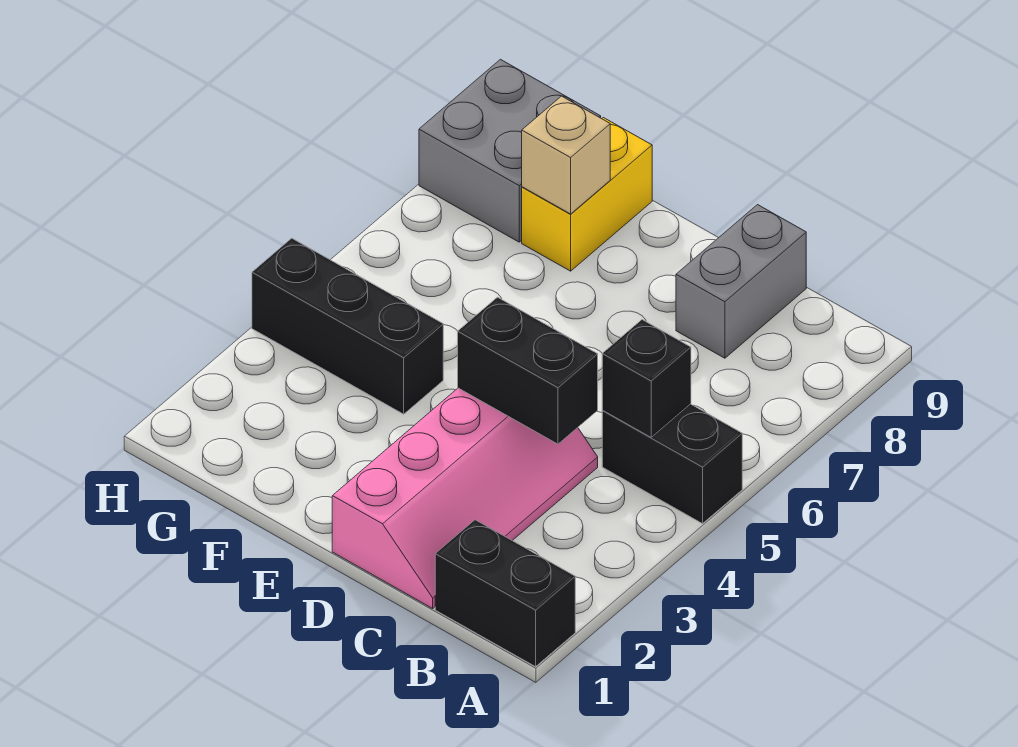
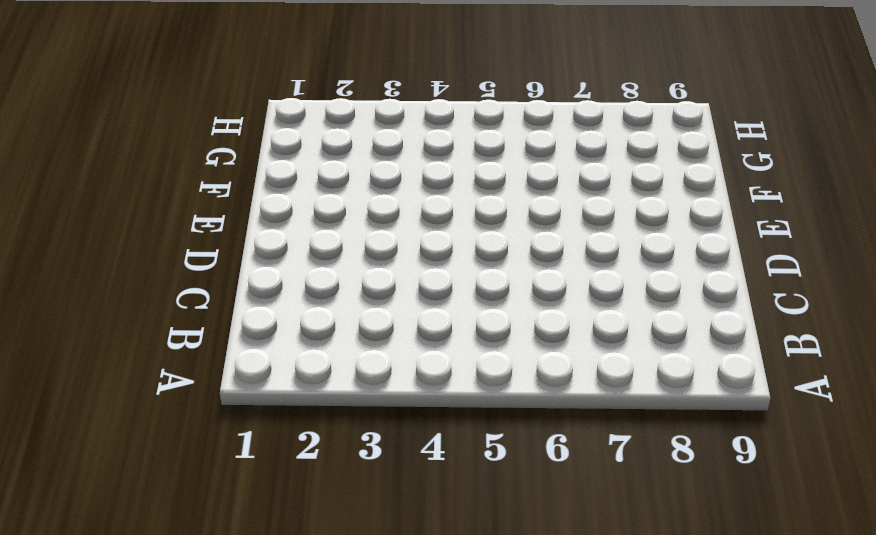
none -> black brick A1:B1 level 1
none -> black brick A5:B5 level 1

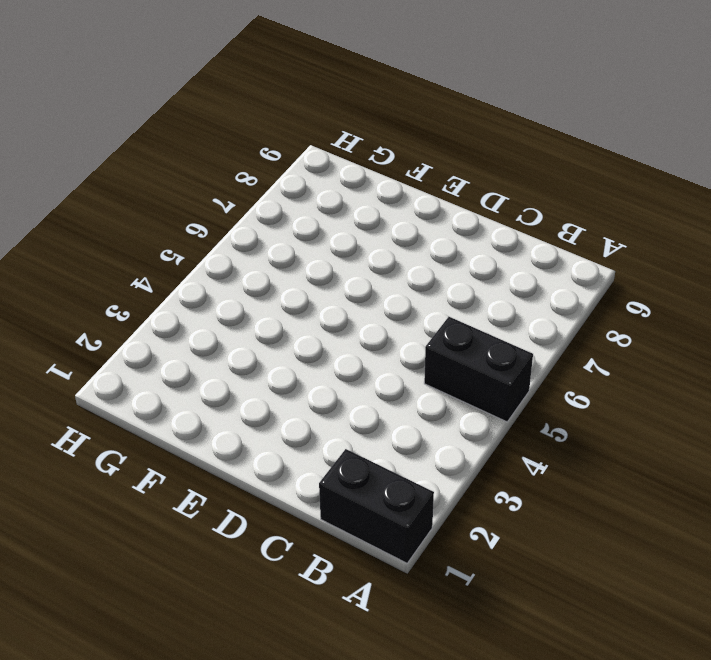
none -> pink slope C1:D4 level 1 top D
none -> grey brick C8:C9 level 1

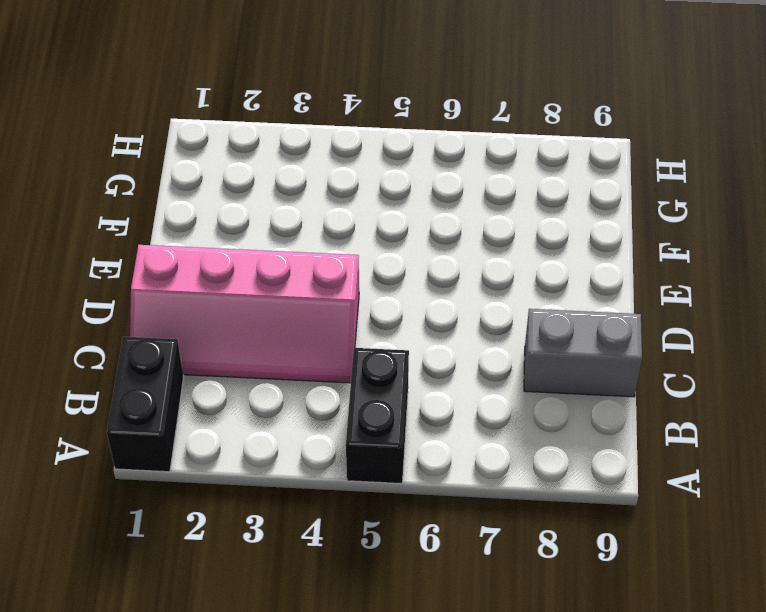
none -> black brick F4:H4 level 1
none -> yellow brick F8:F9 level 1

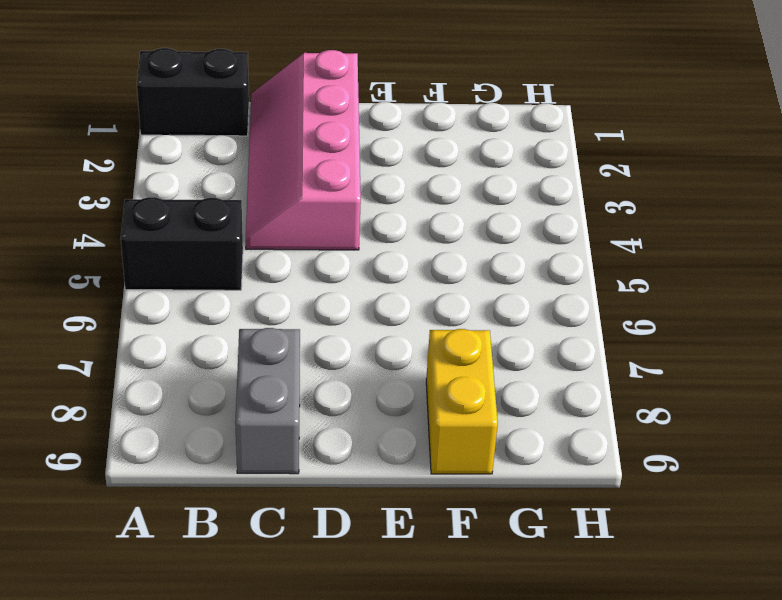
none -> black brick F4:H4 level 1
none -> grey brick G8:H9 level 1

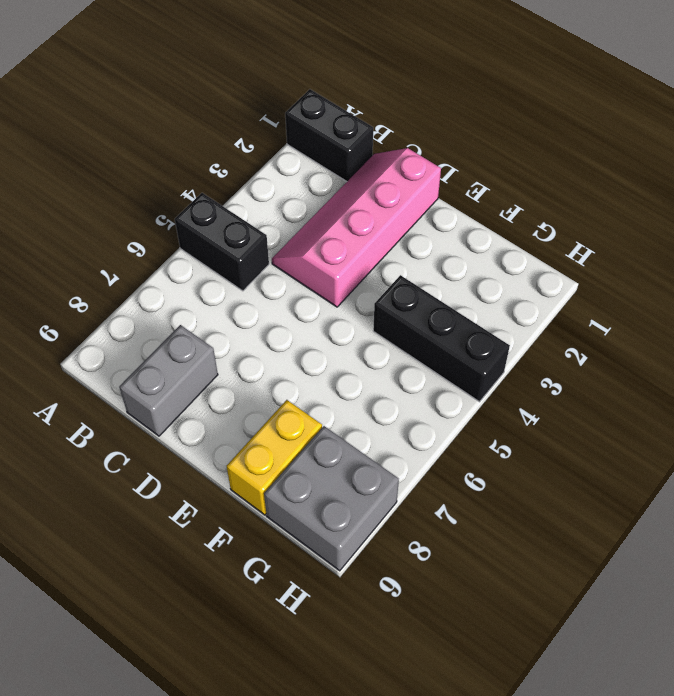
none -> black brick B5 level 2
none -> black brick C4:D4 level 2

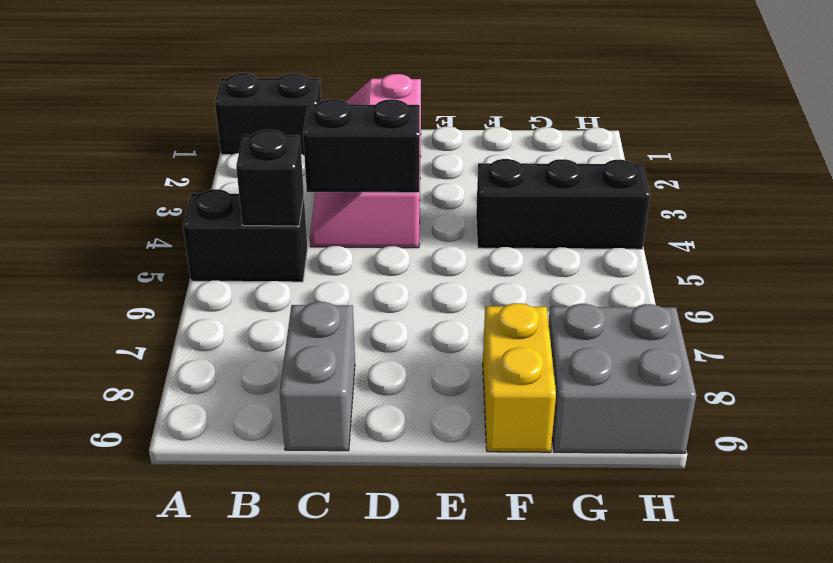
none -> tan brick F8 level 2

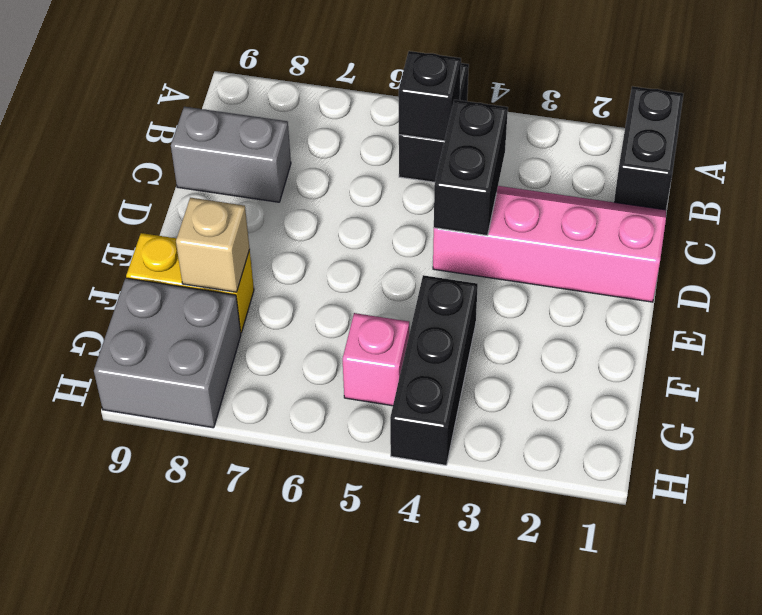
pink brick G5 level 1 -> none

